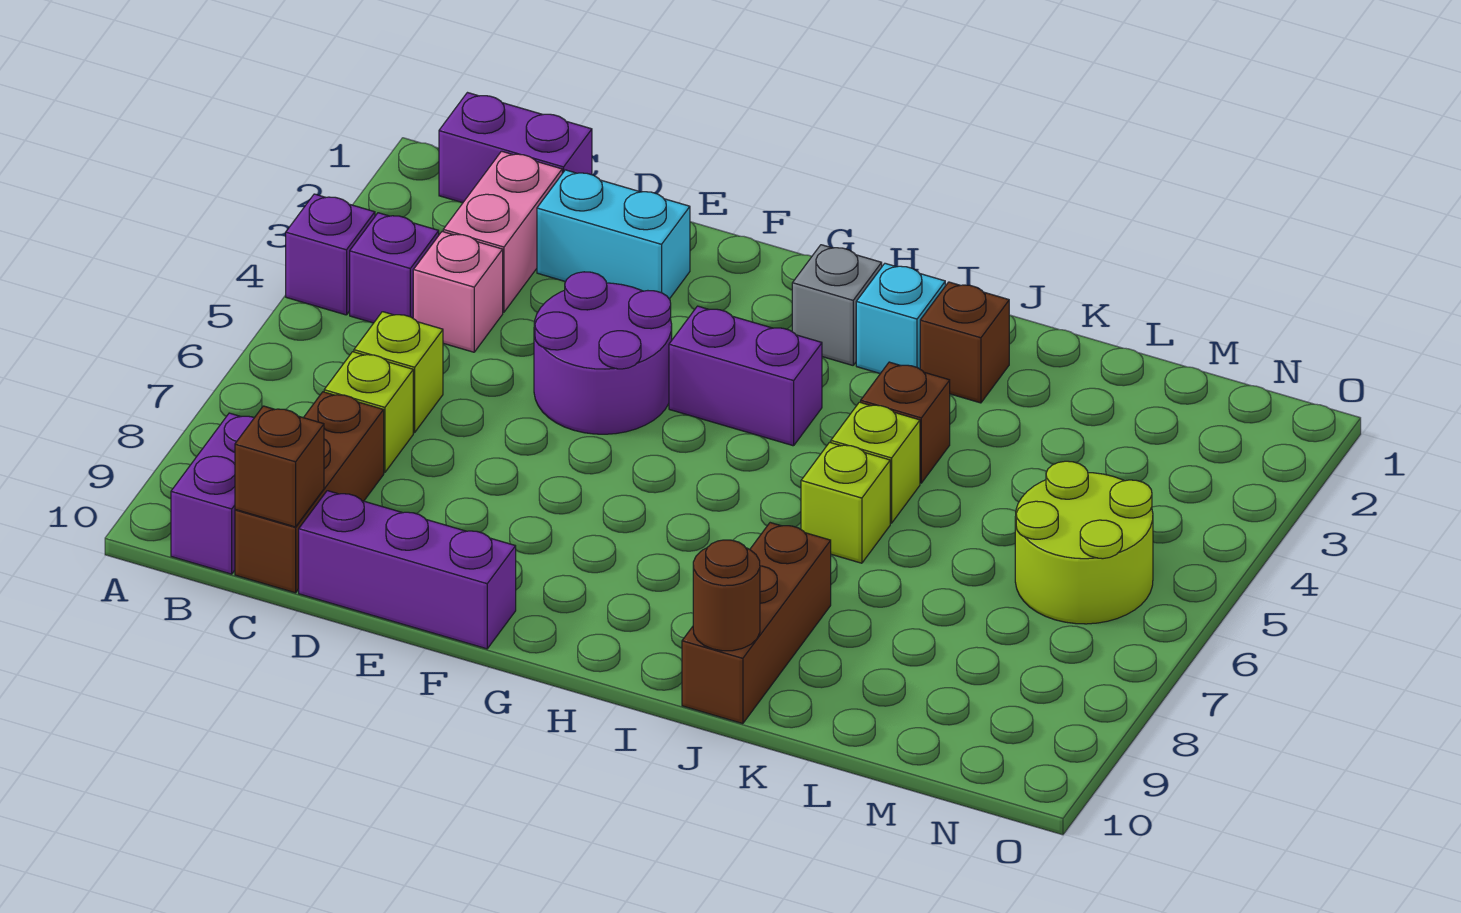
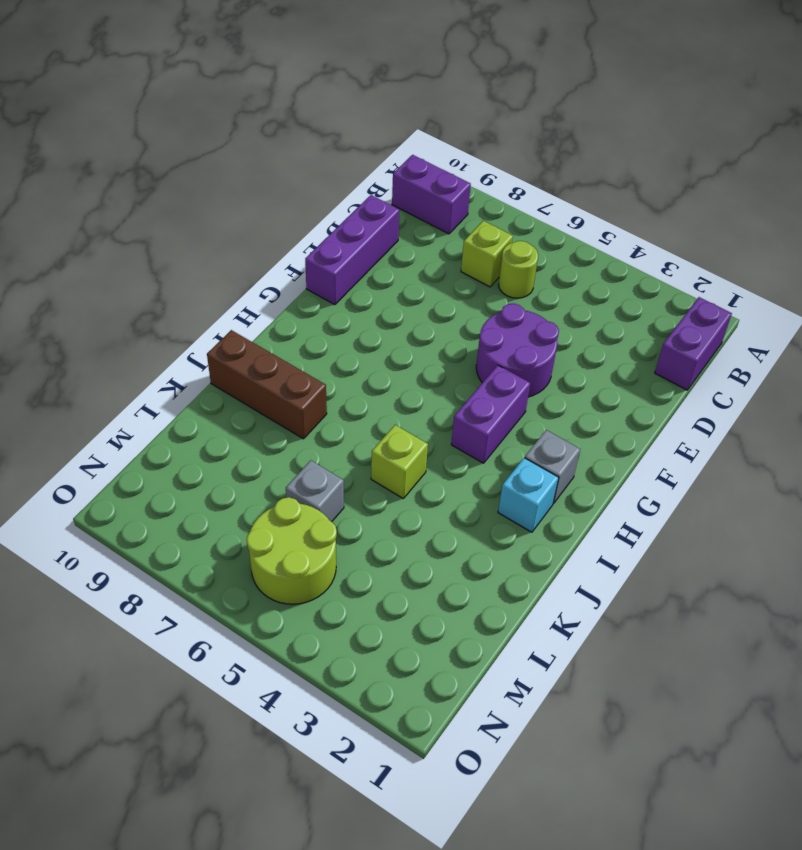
lime round brick C6 level 1 -> lime brick C6 level 1
grey brick L6 level 1 -> none
none -> purple brick A4 level 1
none -> purple brick B4 level 1
none -> pink brick C2:C3 level 1

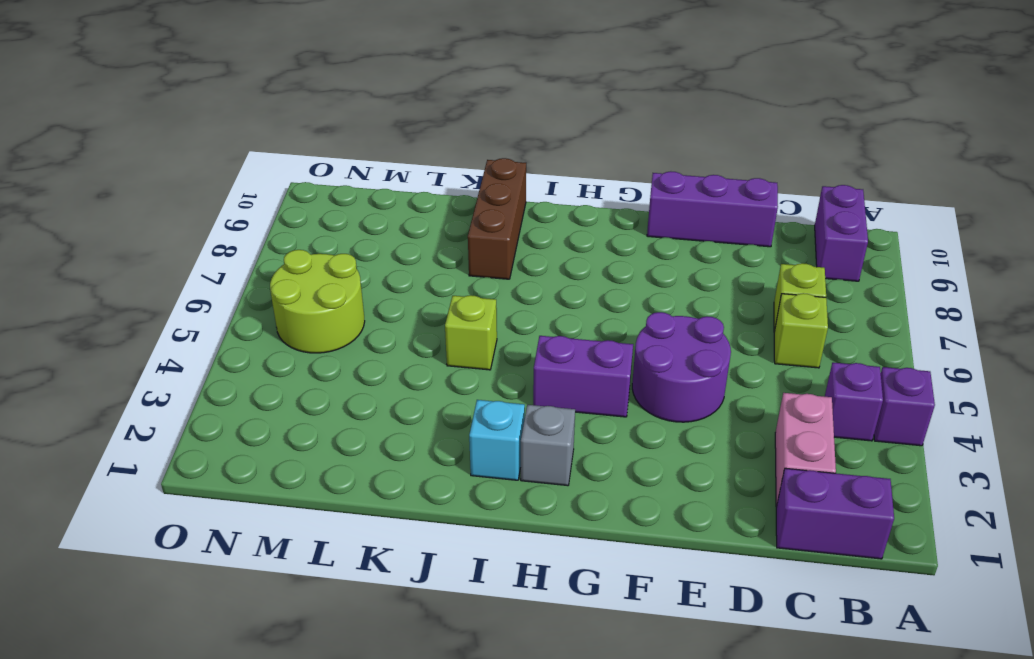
none -> pink brick C4 level 1
none -> brown brick C8:C10 level 1
none -> cyan brick D2:E2 level 1

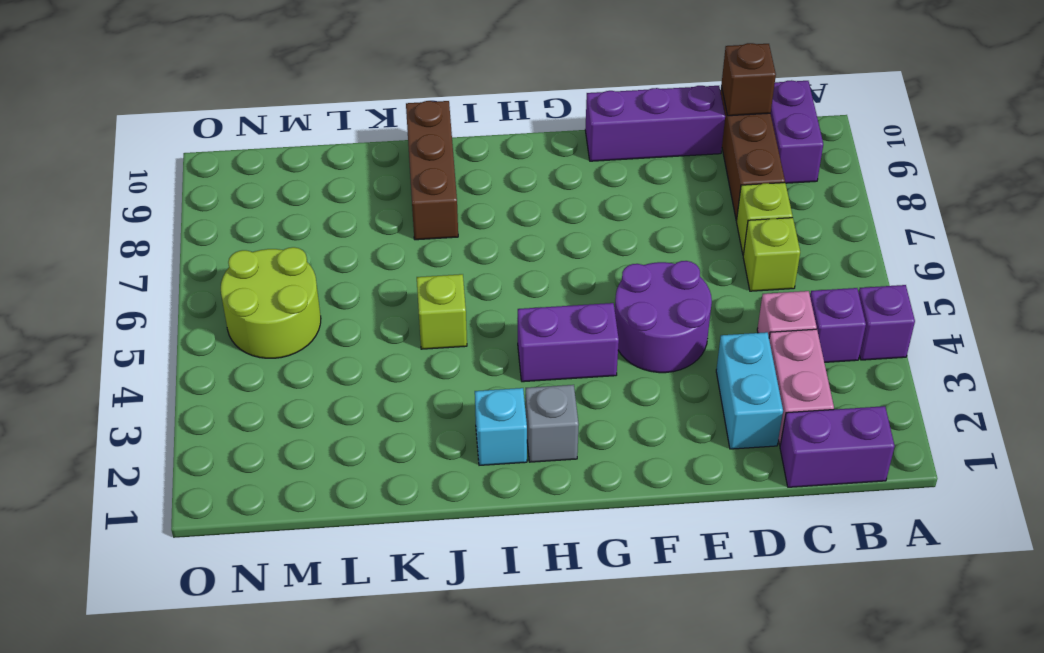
cyan brick D2:D3 level 1 -> cyan brick D2:E2 level 1
none -> brown brick J2 level 1
none -> brown brick J4 level 1
none -> lime brick J6 level 1

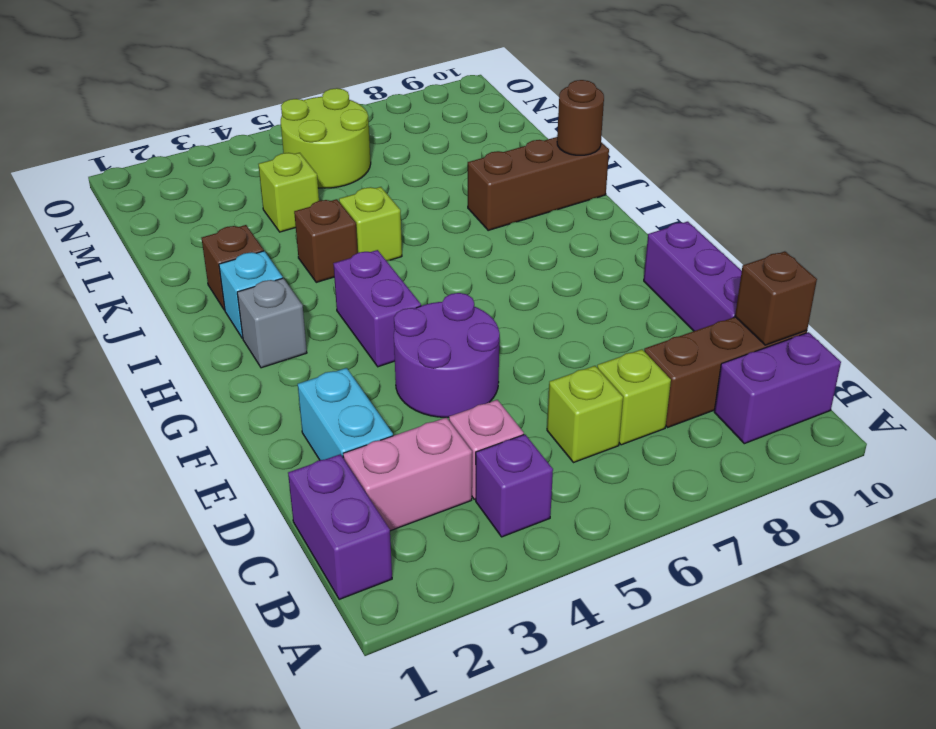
lime brick L4 level 1 -> lime brick J6 level 1
none -> purple brick A4 level 1

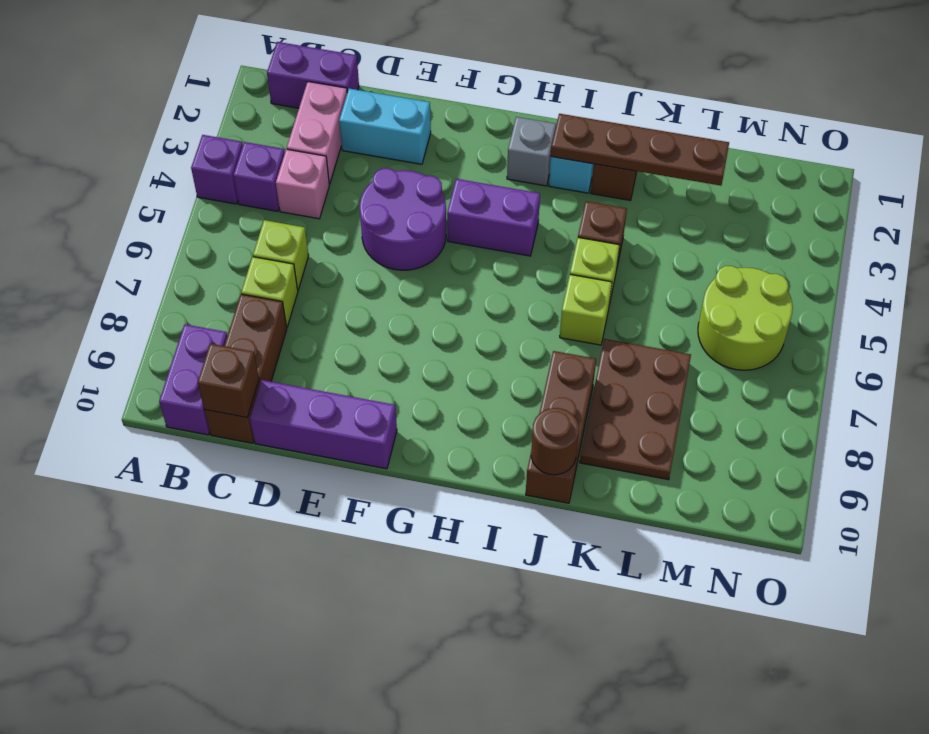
brown plate I2:L2 level 2 -> none
brown plate K7:L9 level 1 -> none

